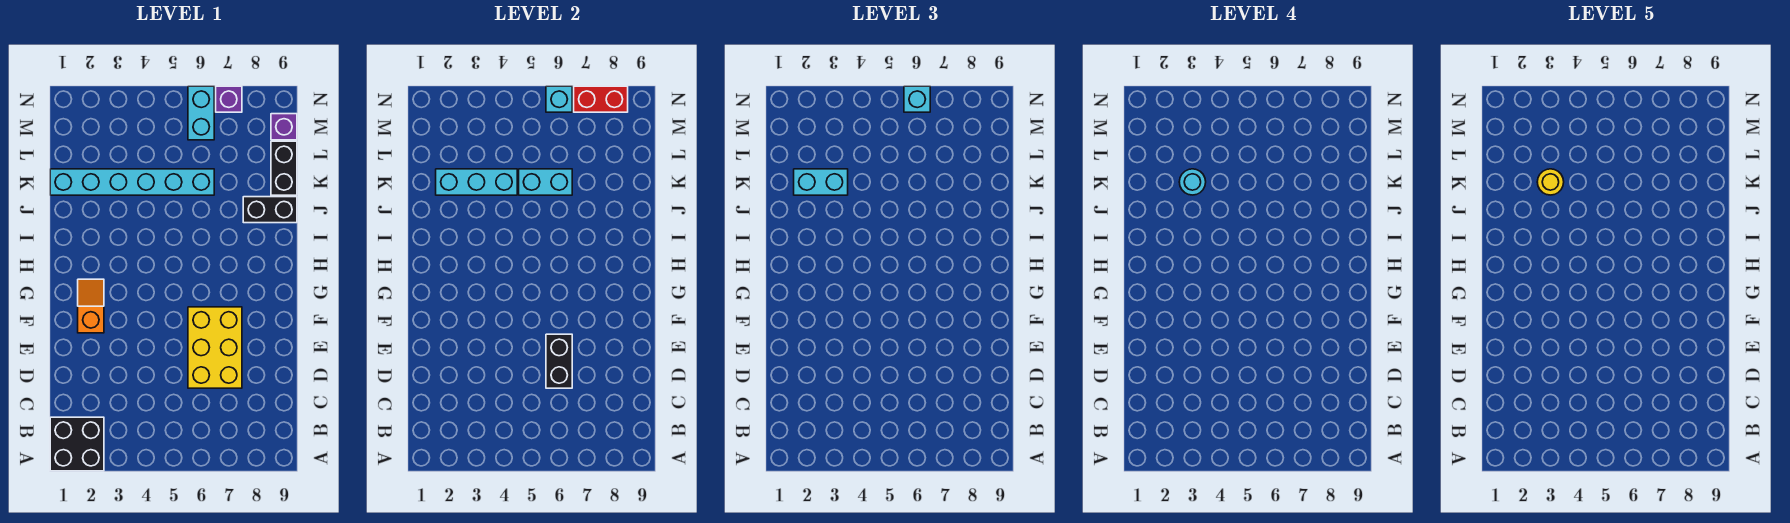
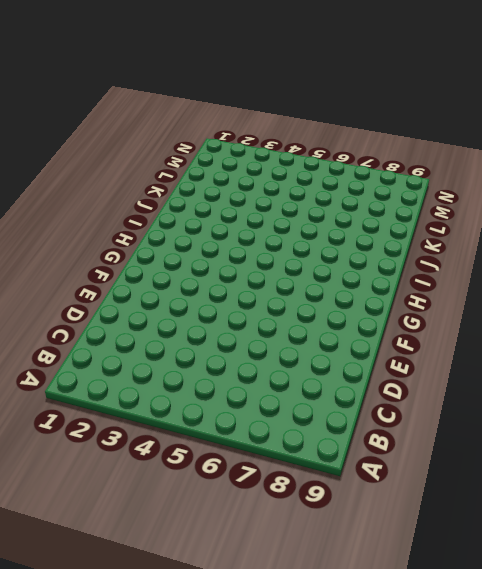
none -> black brick A1:B2 level 1
none -> yellow brick D6:F7 level 1
none -> orange slope F2:G2 level 1 top F

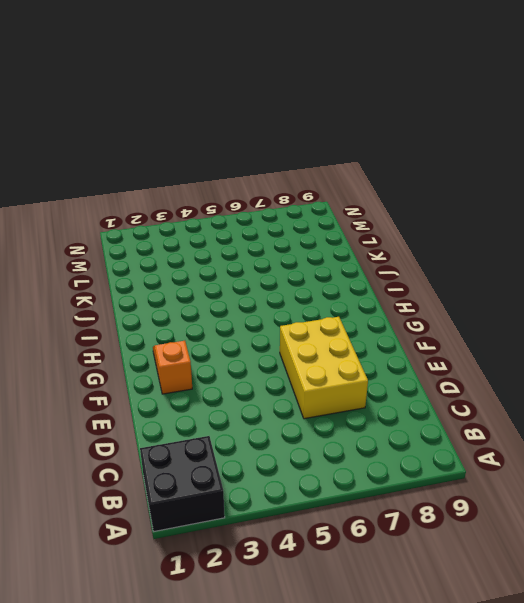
none -> black brick J8:J9 level 1
none -> cyan brick K1:K6 level 1
none -> black brick K9:L9 level 1

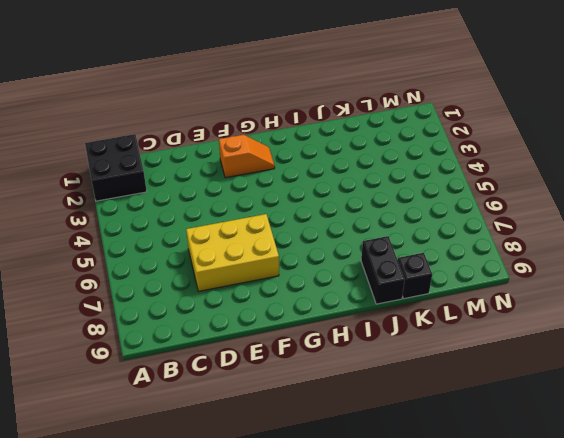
black brick K9 level 1 -> black brick K9:L9 level 1
none -> cyan brick K1:K6 level 1
none -> cyan brick M6:N6 level 1
none -> purple brick M9 level 1

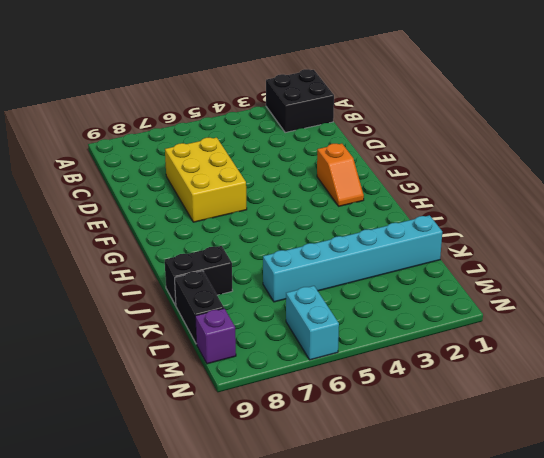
none -> purple brick N7 level 1
none -> black brick D6:E6 level 2
none -> cyan brick K2:K4 level 2

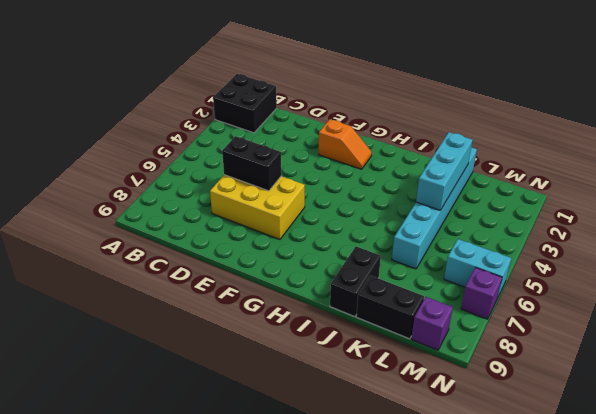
none -> cyan brick K5:K6 level 2
none -> cyan brick N6 level 2
none -> red brick N7:N8 level 2

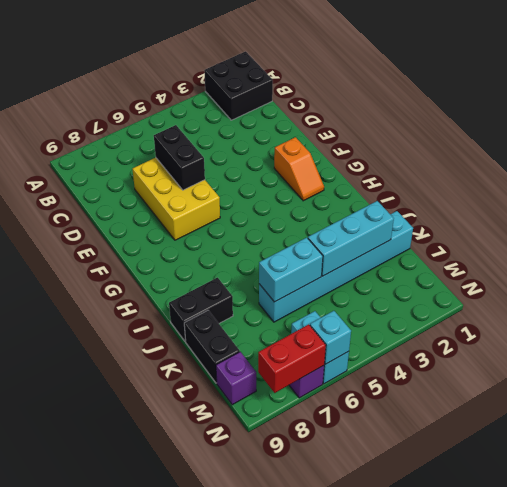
none -> cyan brick K2:K3 level 3
none -> cyan brick N6 level 3
none -> cyan round brick K3 level 4

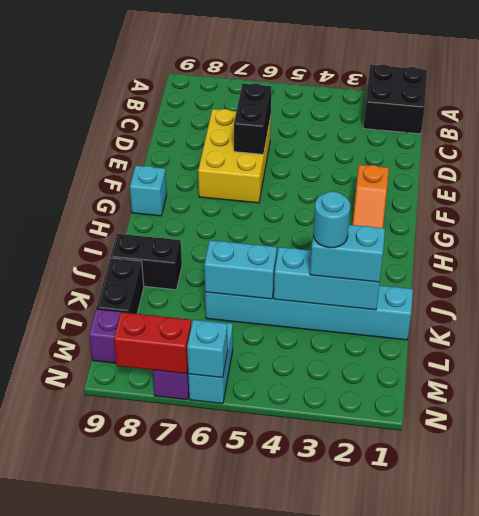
cyan brick G9 level 1 -> cyan brick N6 level 3
none -> yellow round brick K3 level 5

